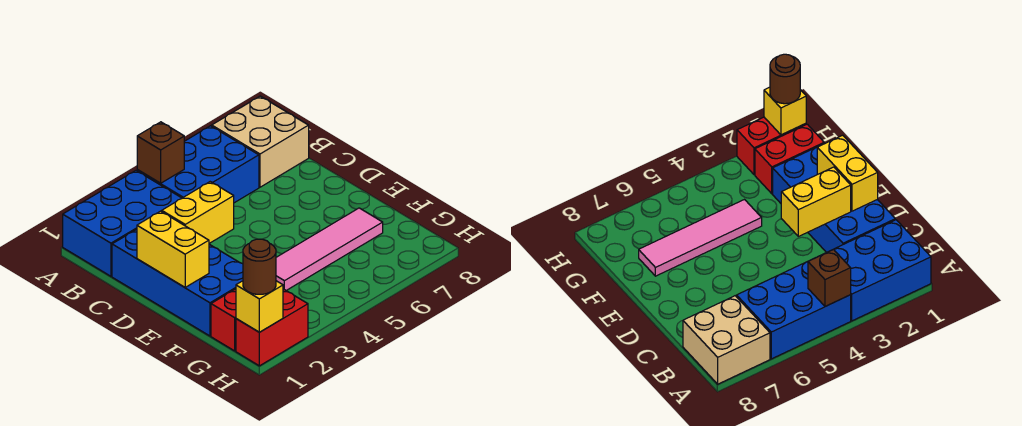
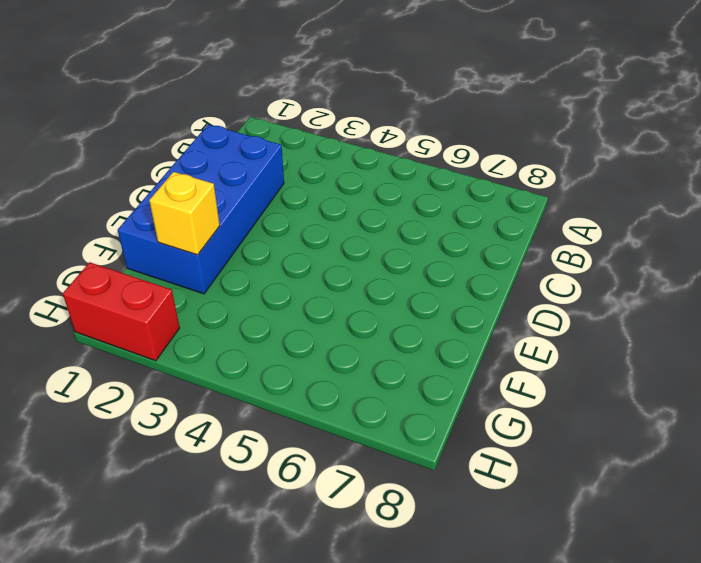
yellow brick F2 level 2 -> yellow brick H1 level 2
none -> blue brick A1:B3 level 1
none -> blue brick A4:B6 level 1
none -> tan brick A7:B8 level 1

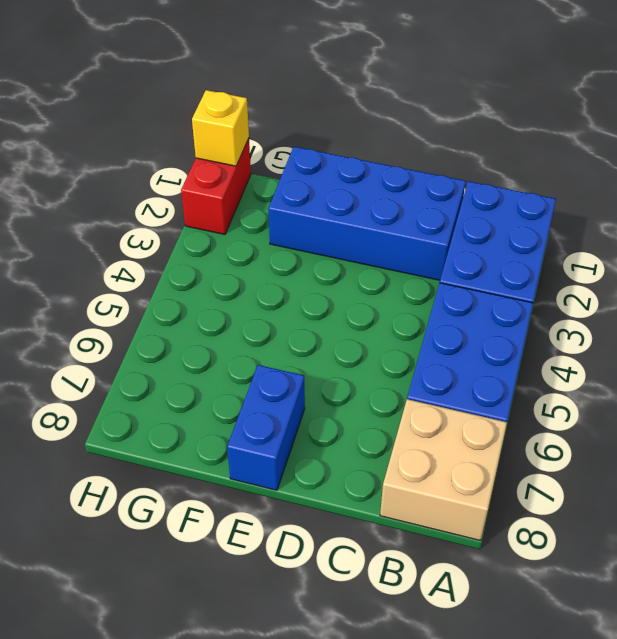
blue brick E7:E8 level 1 -> none
none -> pink tile F4:F7 level 1
none -> red brick G1:G2 level 1
none -> brown brick A4 level 2

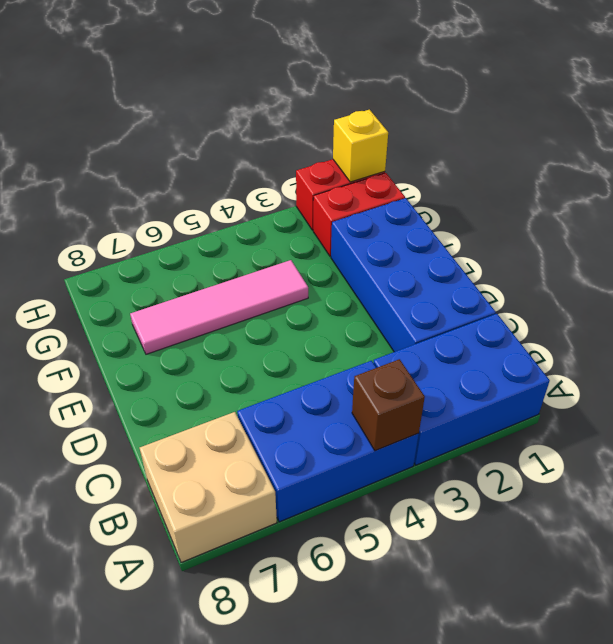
none -> yellow brick D1:E1 level 2
none -> yellow brick D2:D3 level 2
none -> brown round brick H1 level 3

